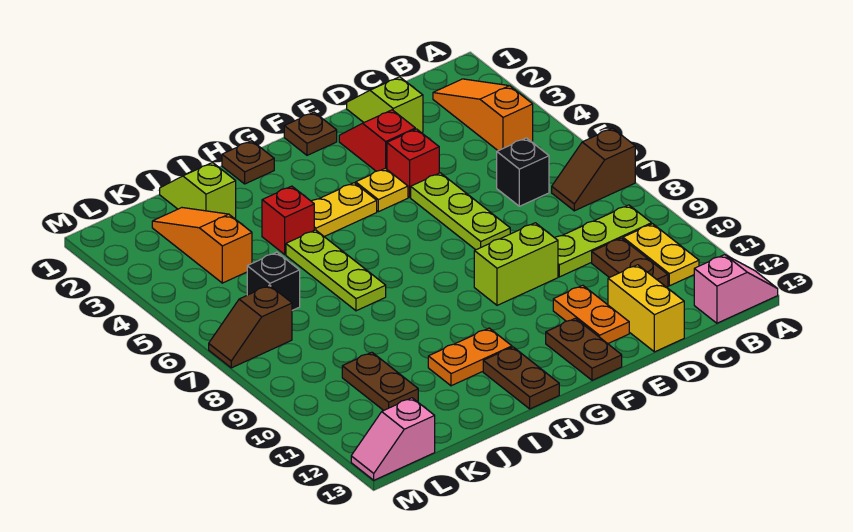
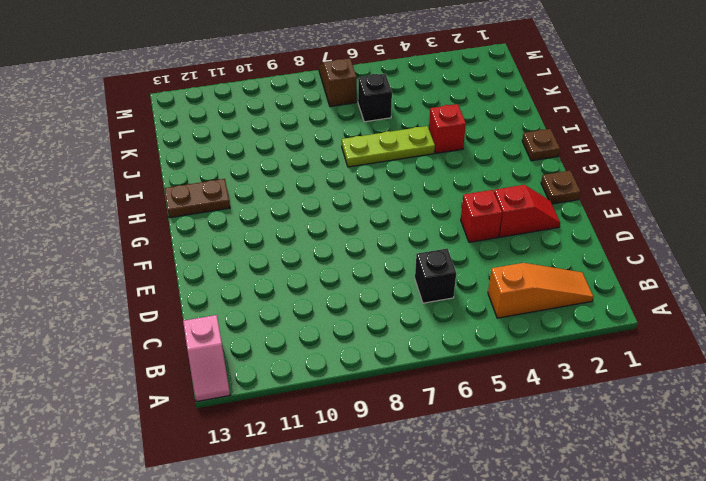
none -> brown slope A7:B7 level 1 top A
none -> lime plate B9:D9 level 1
none -> yellow plate B10:B11 level 1

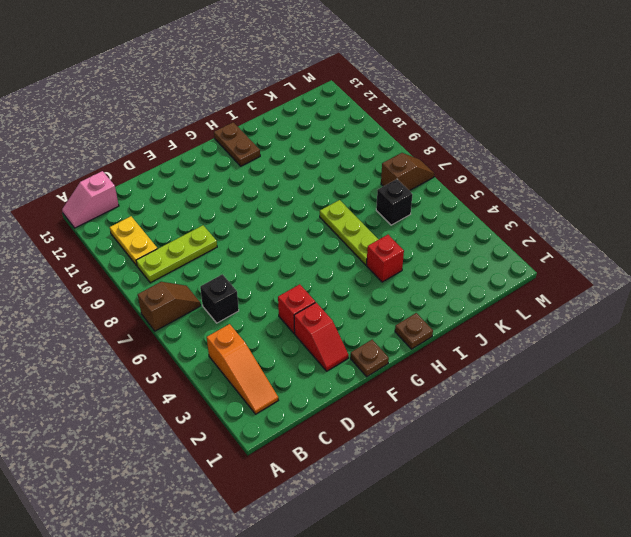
none -> brown plate C10:C11 level 1
none -> lime slope D1:D2 level 1 top 2
none -> yellow brick D12:D13 level 1

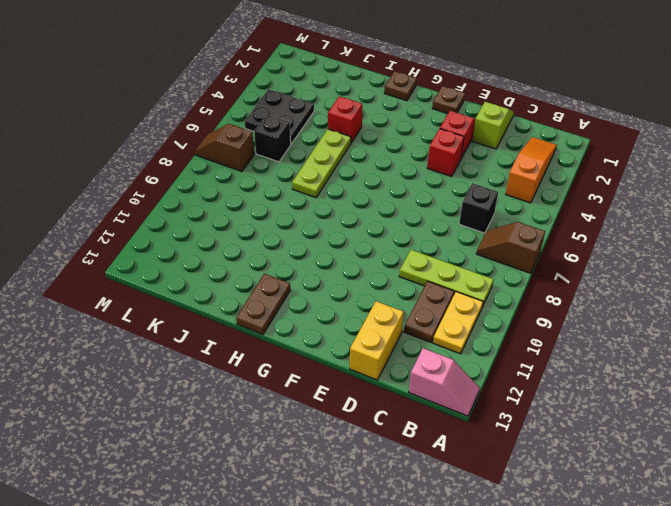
black plate K4:L5 level 1 -> orange slope K2:K4 level 1 top 4
none -> lime plate E5:E7 level 1
none -> lime brick E9:F9 level 1
none -> orange plate E11:E12 level 1

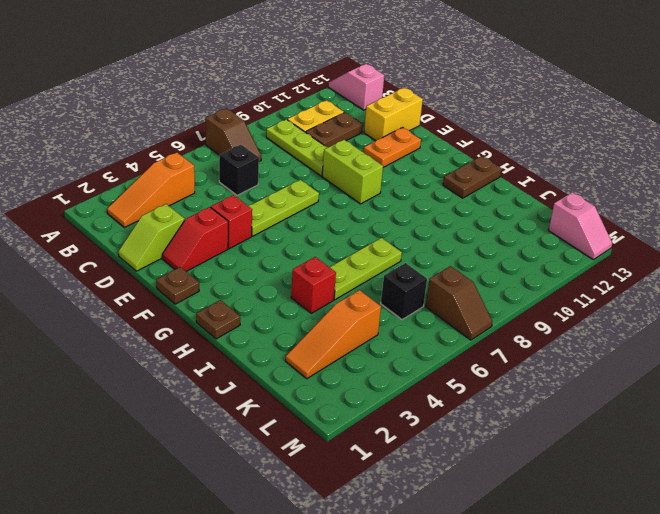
none -> yellow plate F4 level 1
none -> brown plate F12:F13 level 1
none -> yellow plate G4:H4 level 1

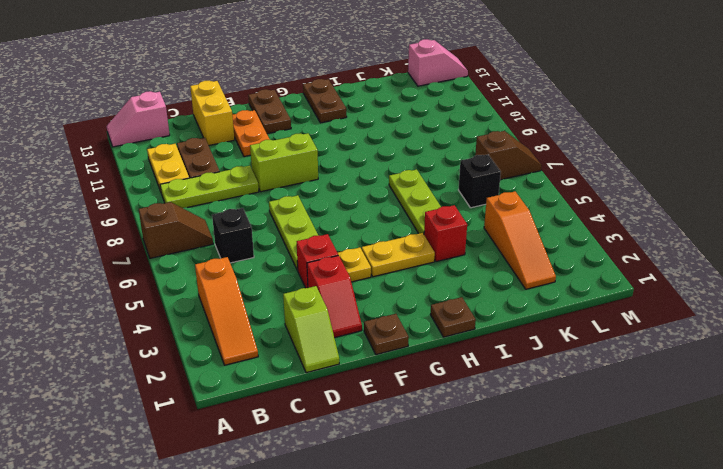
none -> orange plate H11:I11 level 1
none -> lime slope J1:J2 level 1 top 2
none -> brown plate K10:K11 level 1

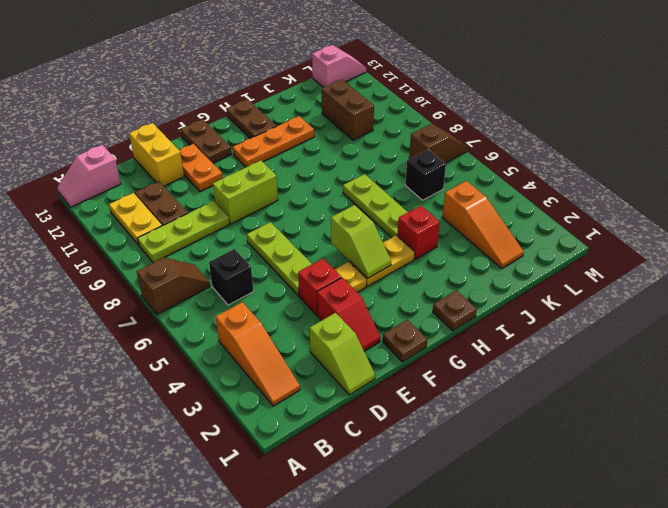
lime slope G4:G5 level 2 top 5 -> lime slope J1:J2 level 1 top 2
orange plate G11:I11 level 1 -> orange plate H11:I11 level 1
brown brick K10:K11 level 1 -> brown plate K10:K11 level 1

